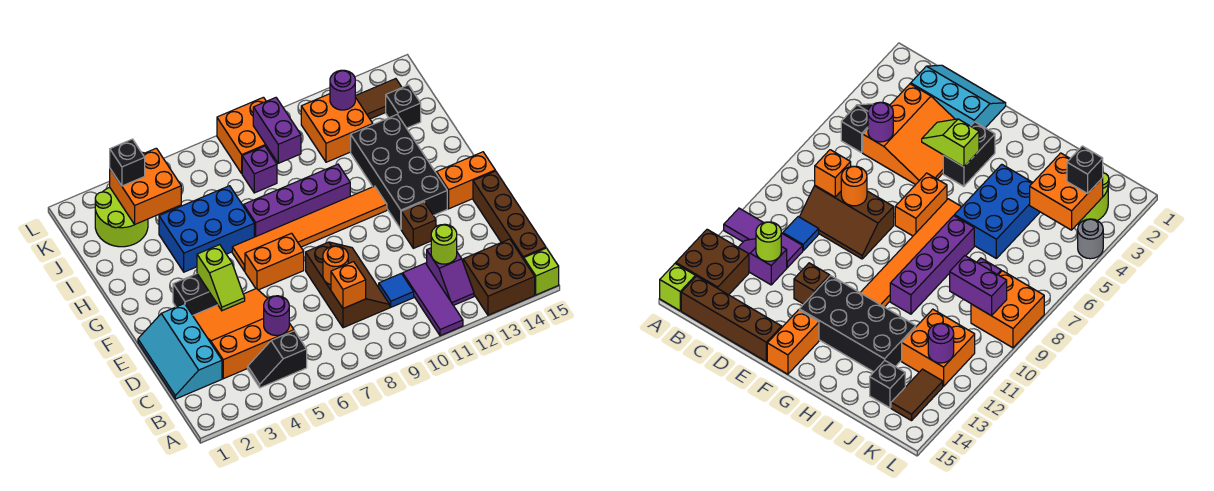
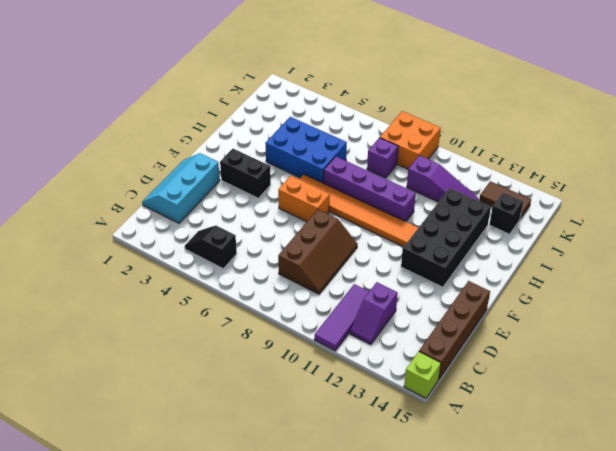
purple slope J10:J12 level 1 top 10 -> orange brick J11:K12 level 1
none -> brown brick A13:B14 level 1
none -> orange slope C3:E5 level 1 top C
none -> blue tile C10 level 1
none -> brown brick E12 level 1

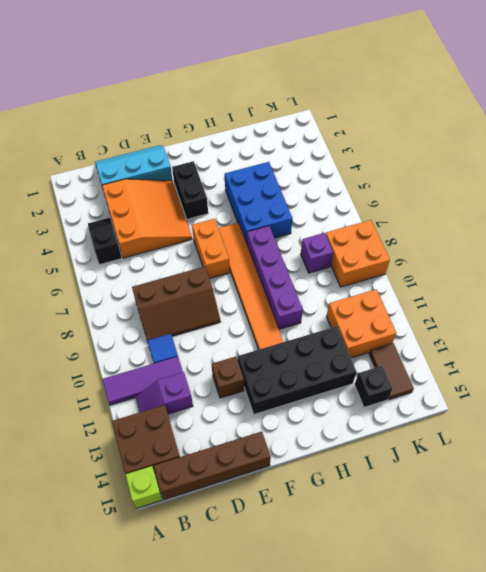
none -> orange brick F14:F15 level 1
none -> lime round brick J2:K3 level 1
none -> grey round brick L4 level 1
none -> purple round brick C5 level 2

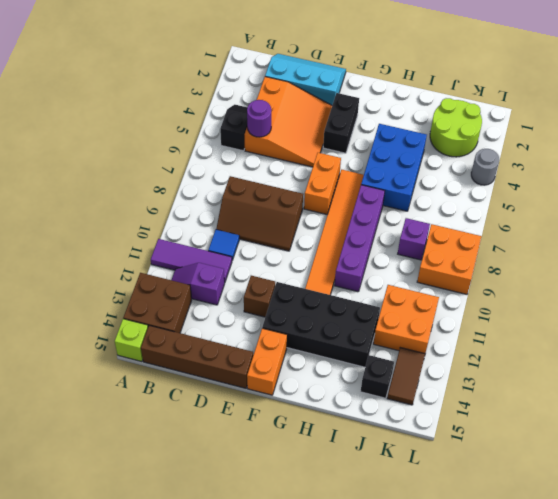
none -> orange brick C8 level 2
none -> lime round brick C12 level 2
none -> orange round brick D8 level 2
none -> lime slope E4:F4 level 2 top F

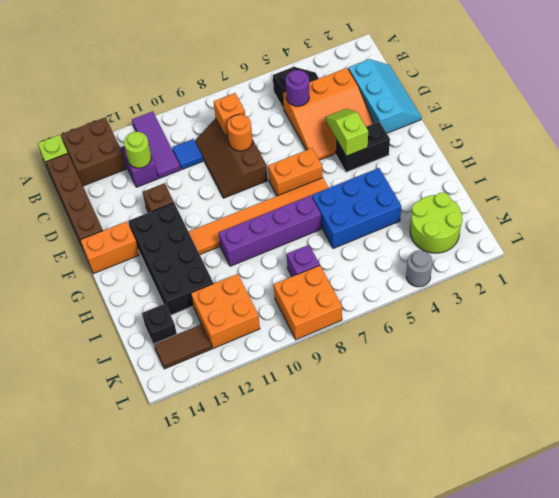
none -> orange brick J3:K4 level 2
none -> purple brick J9:K9 level 2
none -> purple round brick K12 level 2
none -> black brick K3 level 3

